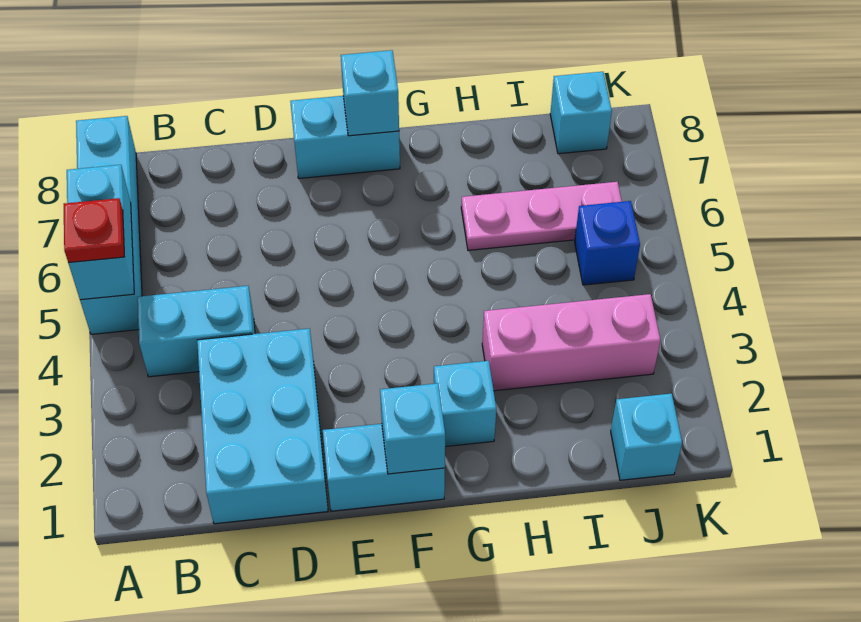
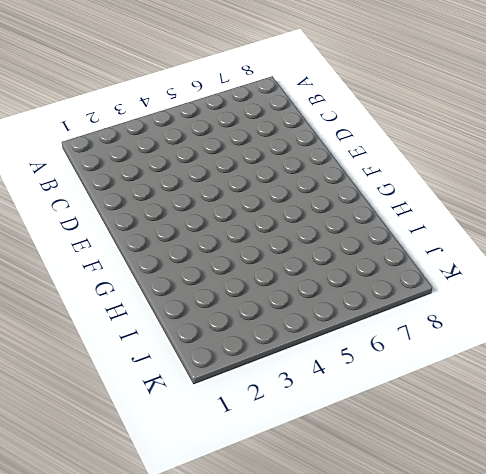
none -> cyan brick A5:A8 level 1
none -> cyan brick B4:C4 level 1
none -> cyan brick C1:D3 level 1

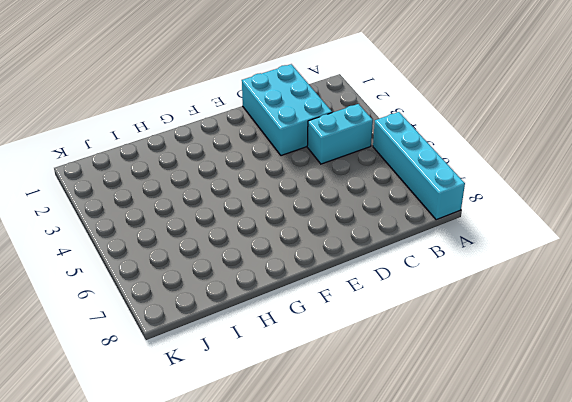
none -> cyan brick E1:F1 level 1
none -> cyan brick E8:F8 level 1
none -> cyan brick G2 level 1

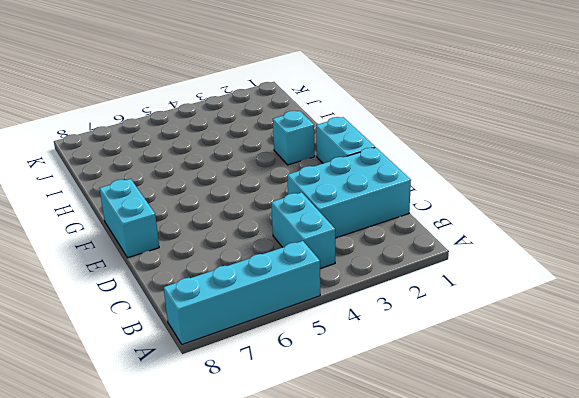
none -> pink brick H3:J3 level 1
none -> pink plate H6:J6 level 1
none -> cyan brick J1 level 1

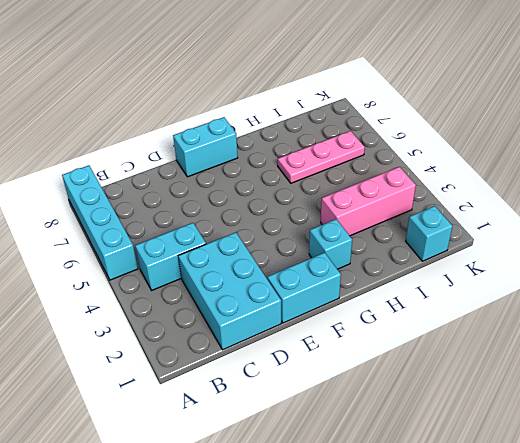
none -> blue brick J5 level 1
none -> cyan brick J8 level 1
none -> cyan brick A5:A6 level 2

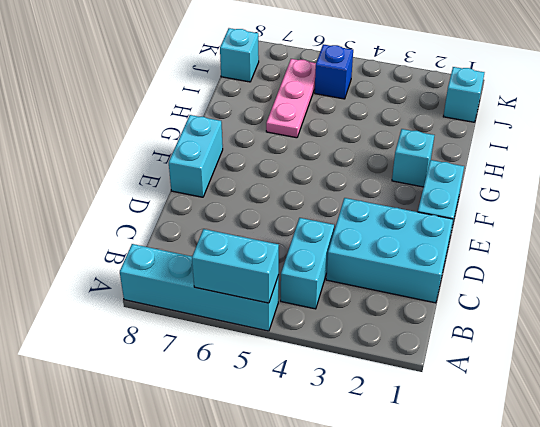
none -> pink brick H3:J3 level 1
none -> cyan brick F1 level 2
none -> cyan brick F8 level 2

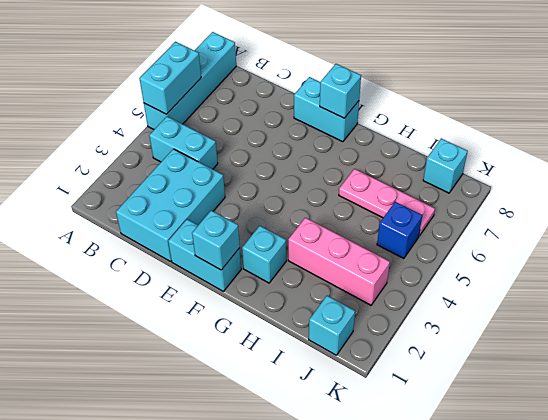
none -> red plate A5 level 3

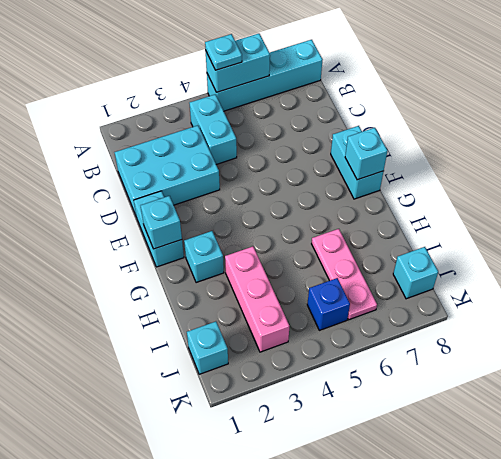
cyan plate A5 level 3 -> red plate A5 level 3

